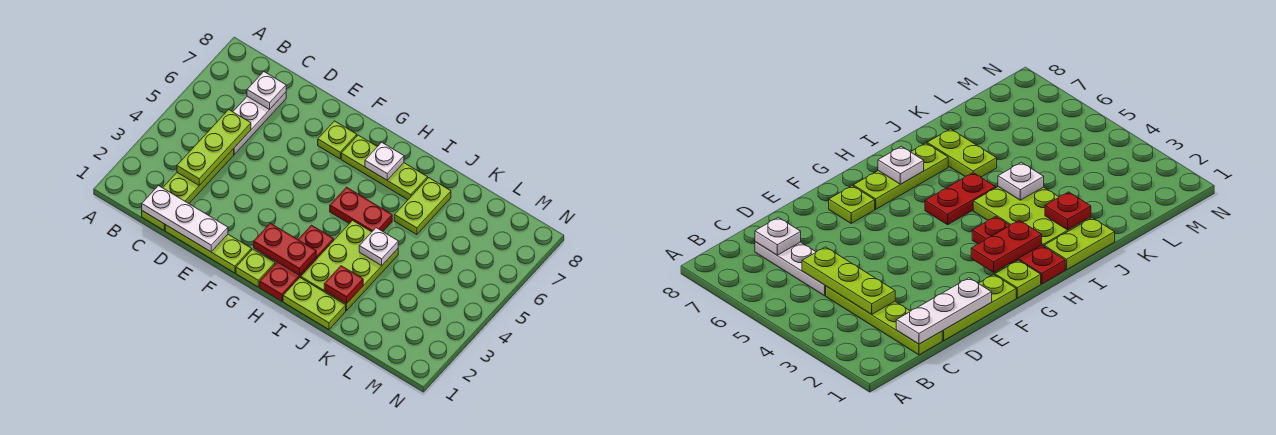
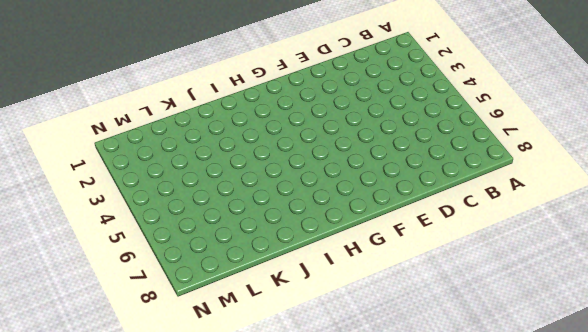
none -> lime plate C1:C4 level 1
none -> white plate C5:C7 level 1
none -> lime plate D1:F1 level 1

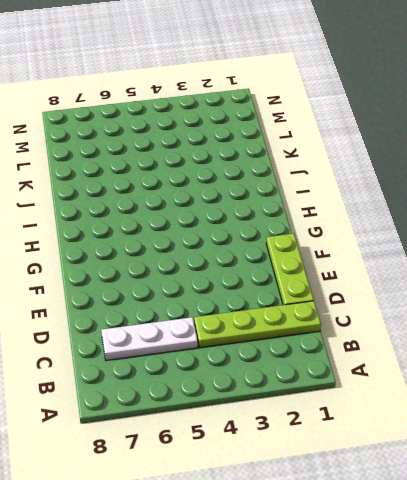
none -> lime plate F7 level 1
none -> lime plate G1 level 1
none -> lime plate G7:I7 level 1

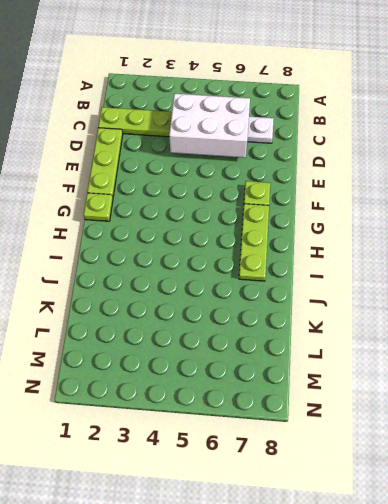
white brick C4:D6 level 2 -> lime plate C3:C5 level 2
none -> red plate H1:H3 level 1
none -> red plate H5:I5 level 1
none -> lime plate I1:J1 level 1

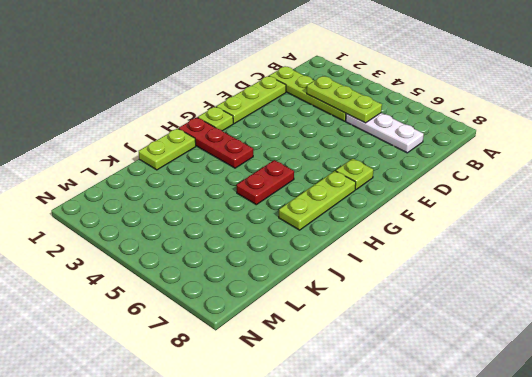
none -> lime plate I2:J4 level 1
none -> lime plate J6:J7 level 1
none -> white plate C1:E1 level 2

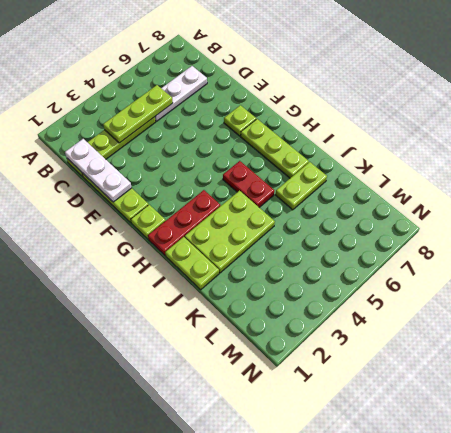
none -> white plate C7 level 2
none -> red plate G2:H2 level 2
none -> white plate H7 level 2

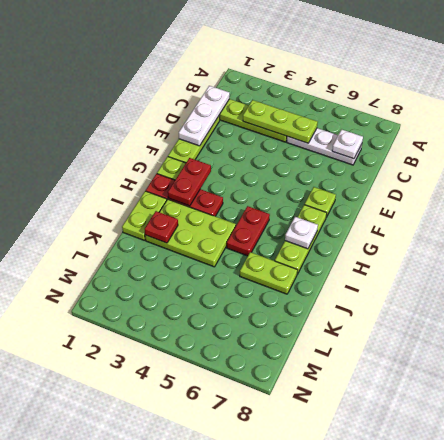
none -> white plate J4 level 2

